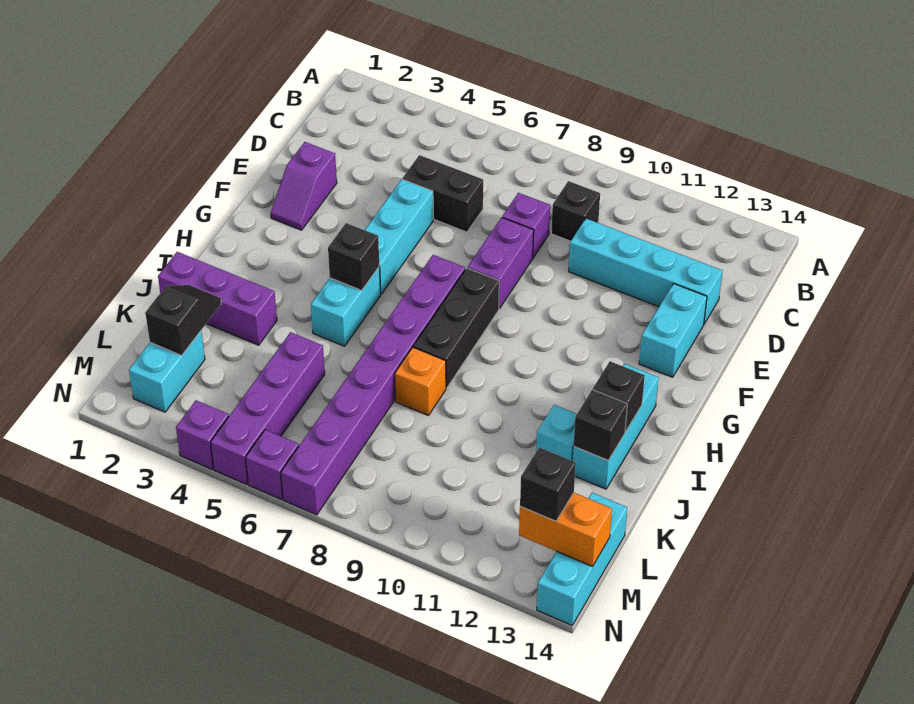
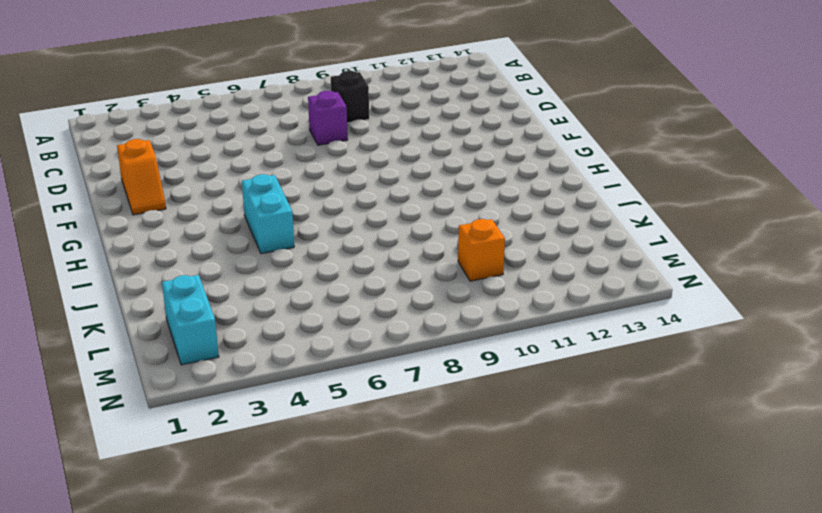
orange slope E2:F2 level 1 top E -> purple slope E2:F2 level 1 top E
orange brick L10 level 1 -> orange brick J8 level 1
none -> black brick D5:D6 level 1
none -> cyan brick D10:D13 level 1
none -> cyan brick E5:G5 level 1

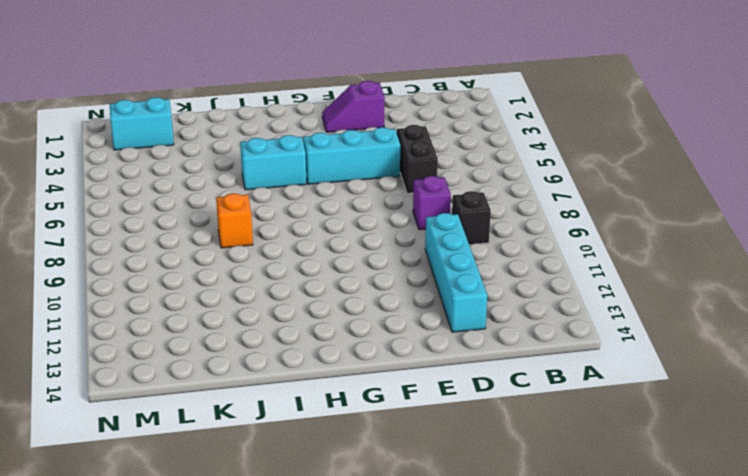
none -> purple brick E8:F8 level 1
none -> cyan brick E13:F13 level 1
none -> purple brick G7:N7 level 1

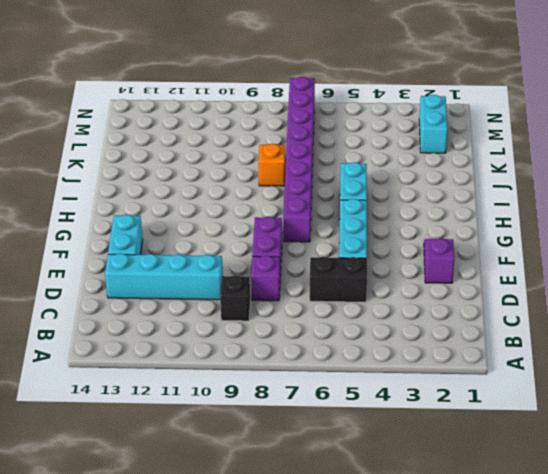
none -> black brick G8:I8 level 1
none -> cyan brick H13:J13 level 1
none -> purple brick J1:J3 level 1

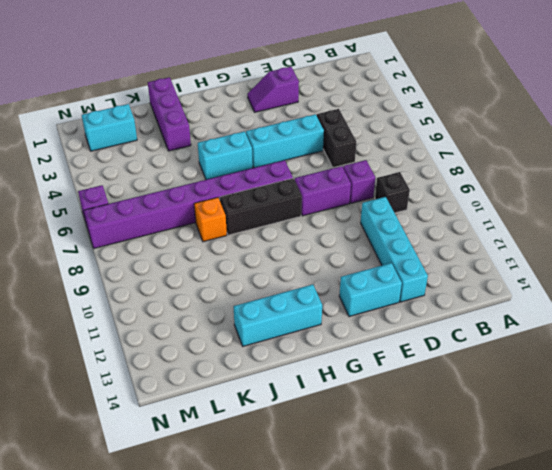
none -> cyan brick J12 level 1
none -> purple brick K5:N5 level 1
none -> cyan brick L14:N14 level 1

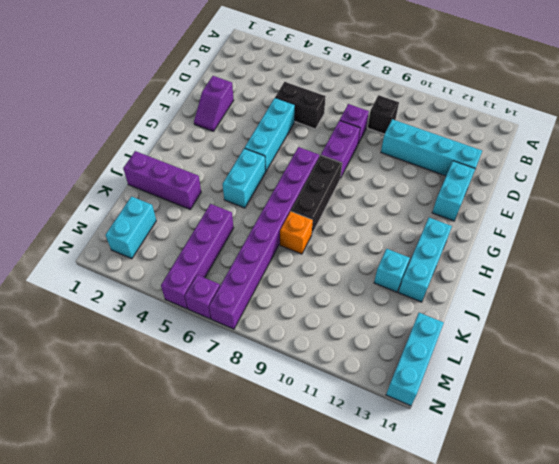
none -> purple brick N4 level 1
none -> black brick H5 level 2
none -> black brick I13 level 2

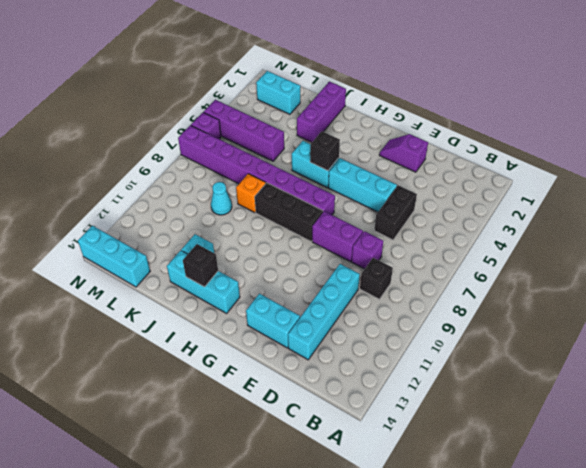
cyan cone K9 level 1 -> none
none -> purple brick N4 level 1
none -> black brick J13 level 2
none -> black slope K2:L2 level 2 top L

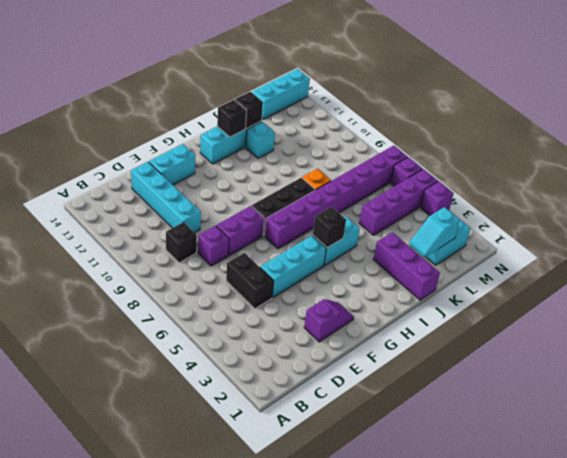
cyan slope K2:L2 level 2 top L -> black slope K2:L2 level 2 top L
none -> orange brick M13:M14 level 2
none -> black brick M13 level 3

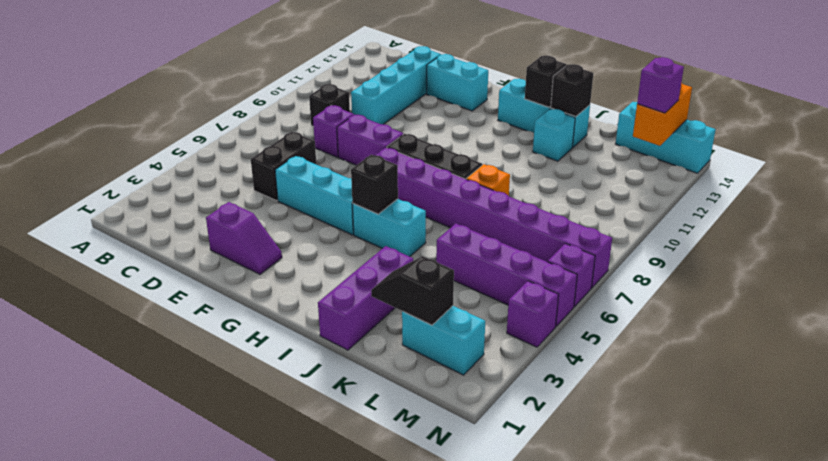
purple brick M13 level 3 -> black brick M13 level 3

